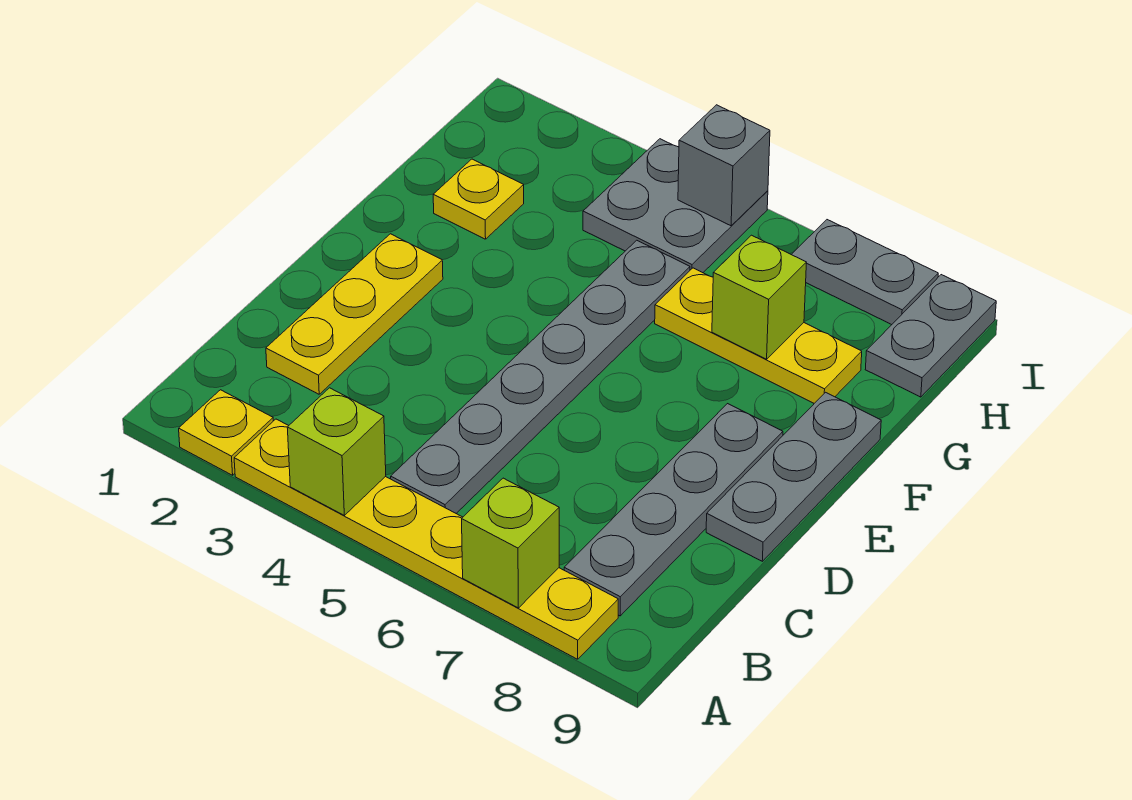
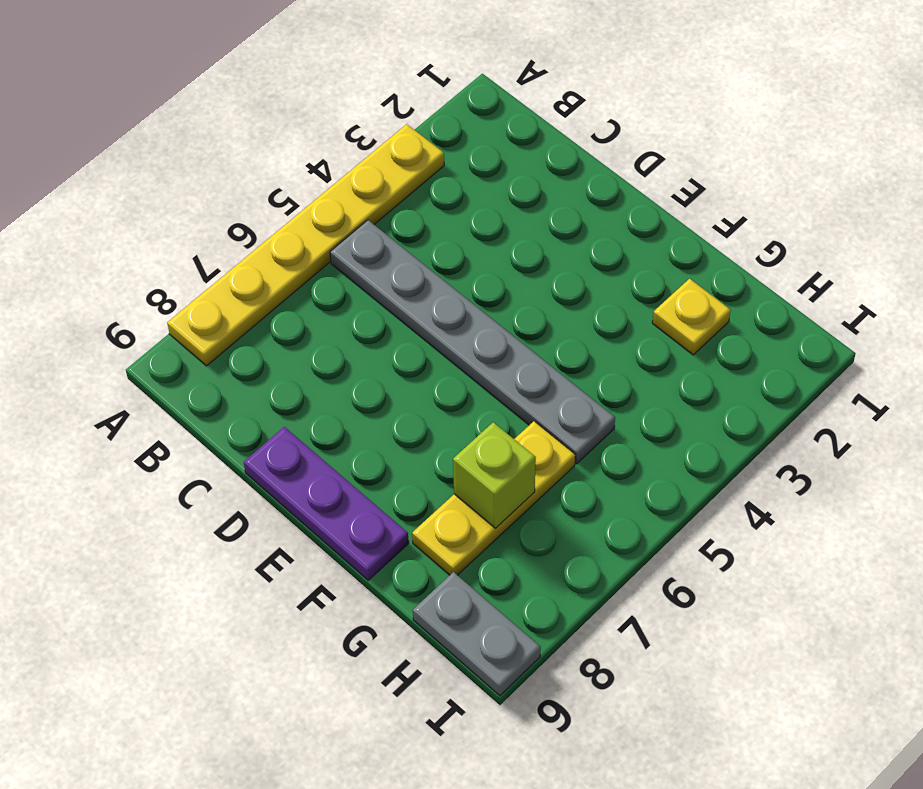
purple plate D9:F9 level 1 -> grey plate D9:F9 level 1
none -> yellow plate A2 level 1
none -> grey plate B8:E8 level 1
none -> yellow plate C2:E2 level 1

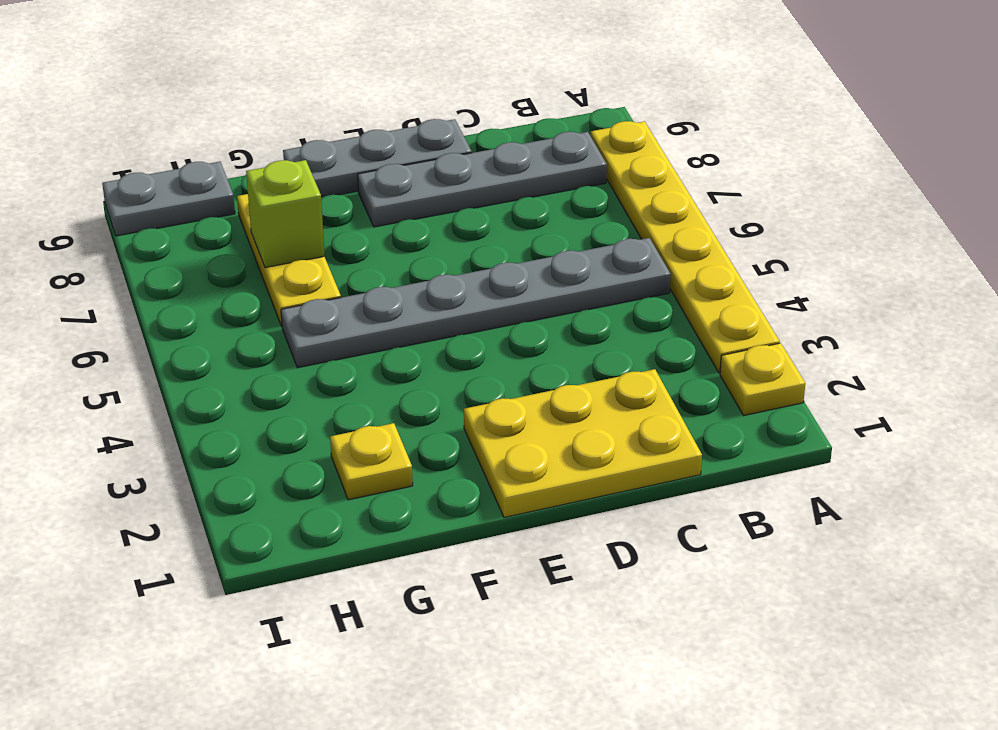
yellow plate C1:E2 level 1 -> yellow plate C2:E2 level 1
none -> grey plate H4:I5 level 1
none -> grey plate I7:I8 level 1
none -> lime brick A4 level 2

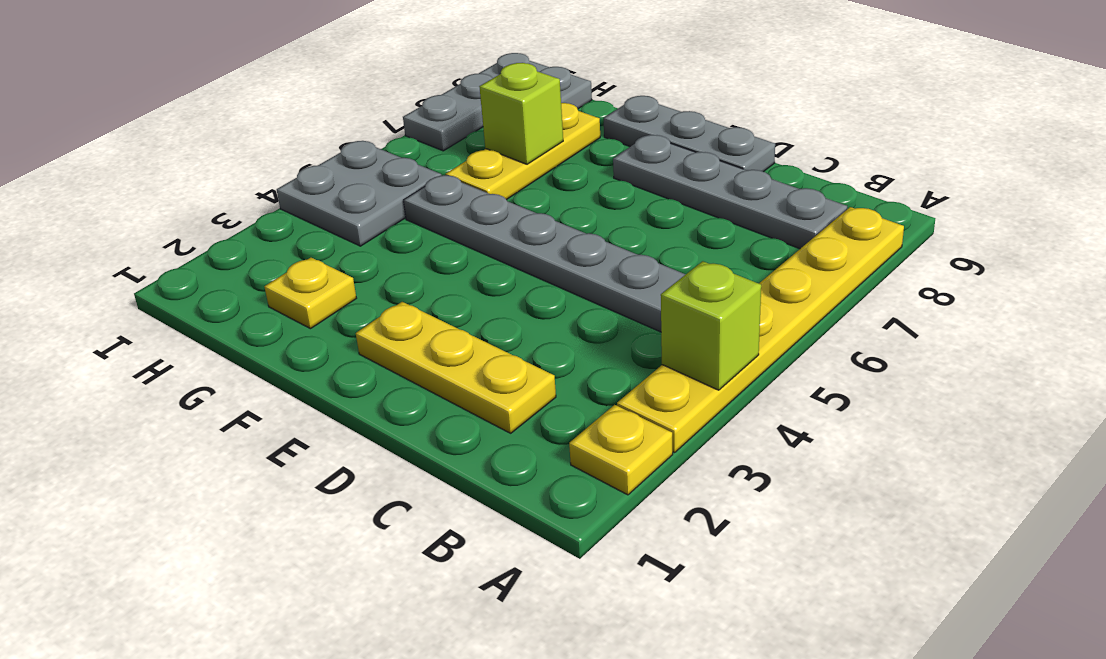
none -> lime brick A7 level 2
none -> grey brick I5 level 2

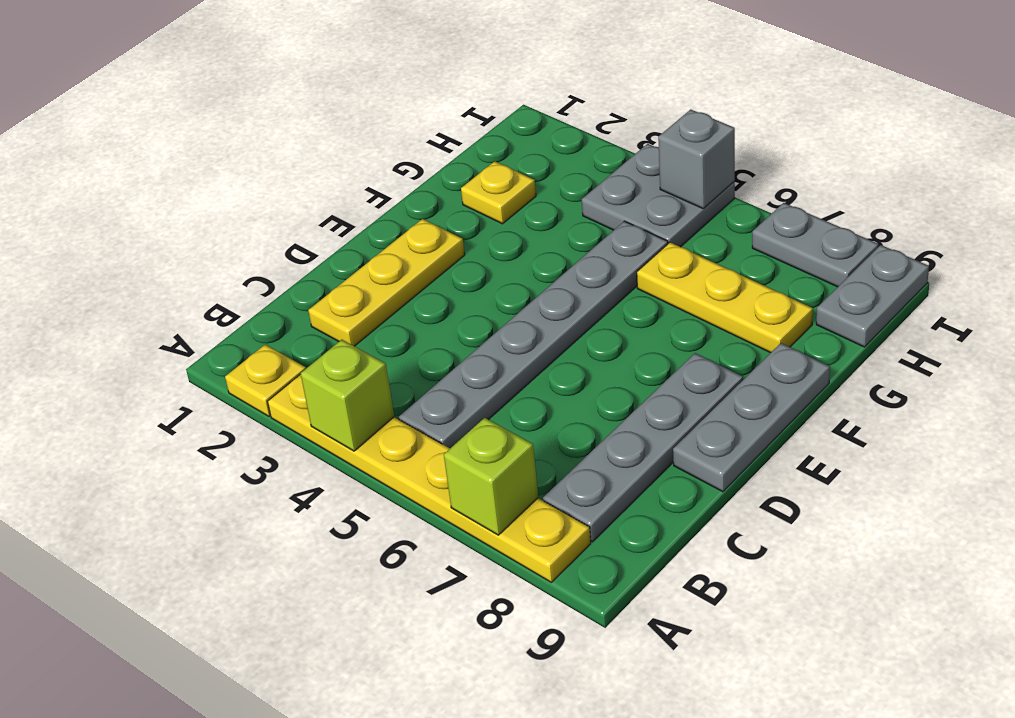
none -> lime brick G7 level 2

